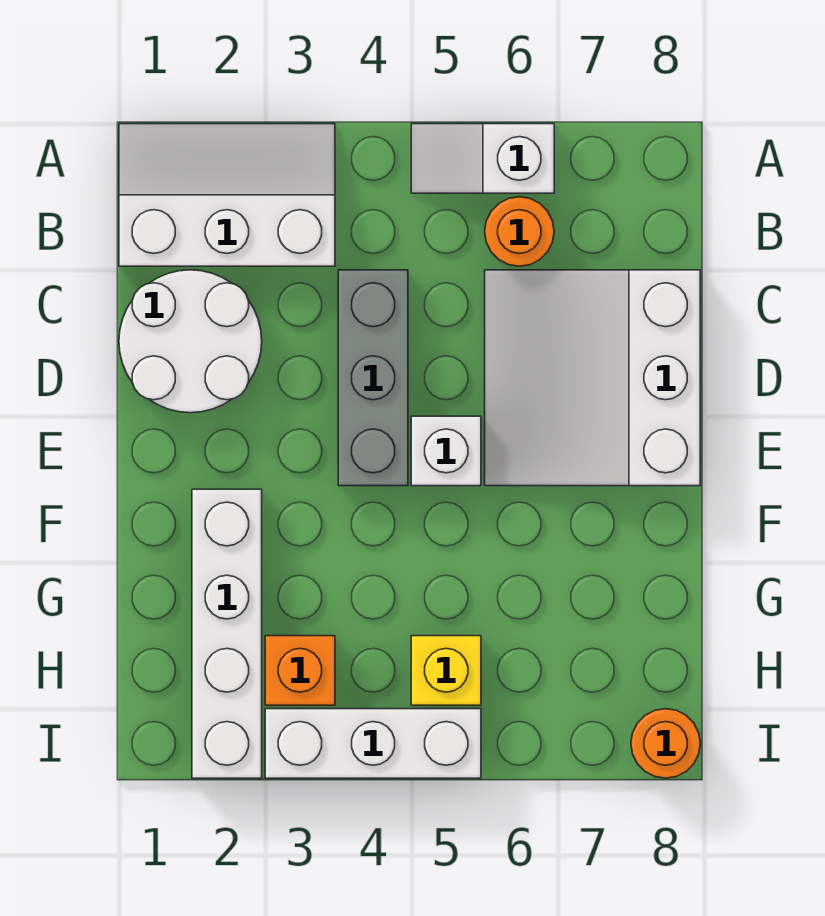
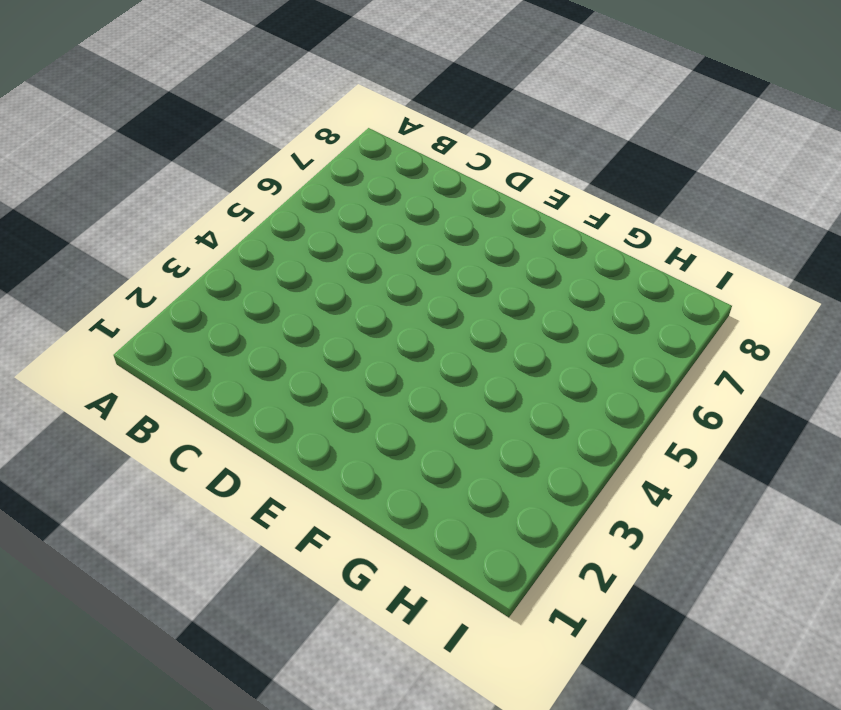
none -> white slope A1:B3 level 1 top B
none -> white slope A5:A6 level 1 top 6
none -> orange round brick B6 level 1

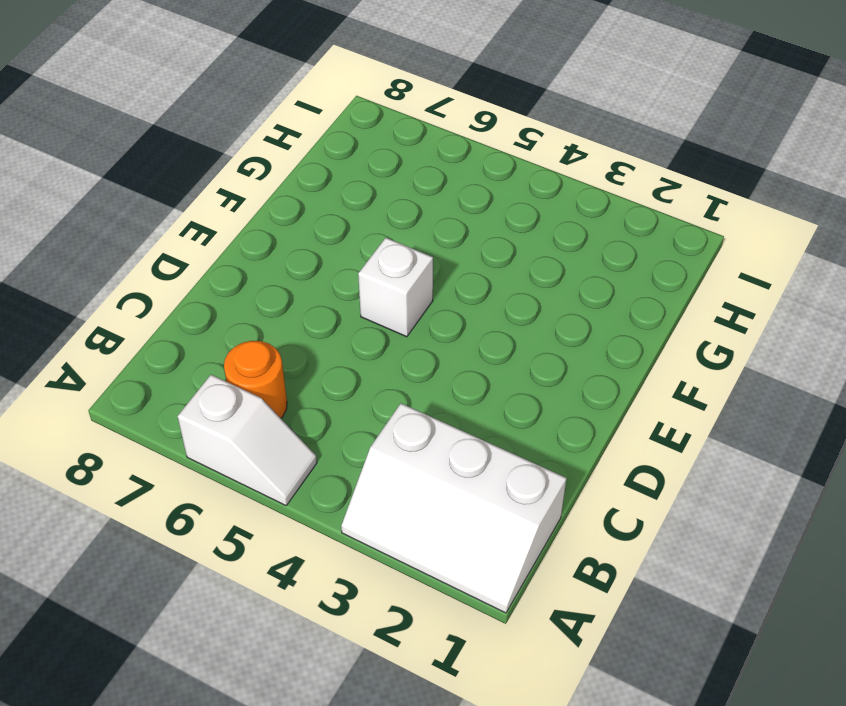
none -> white round brick C1:D2 level 1
none -> grey brick C4:E4 level 1
none -> white slope C6:E8 level 1 top 8

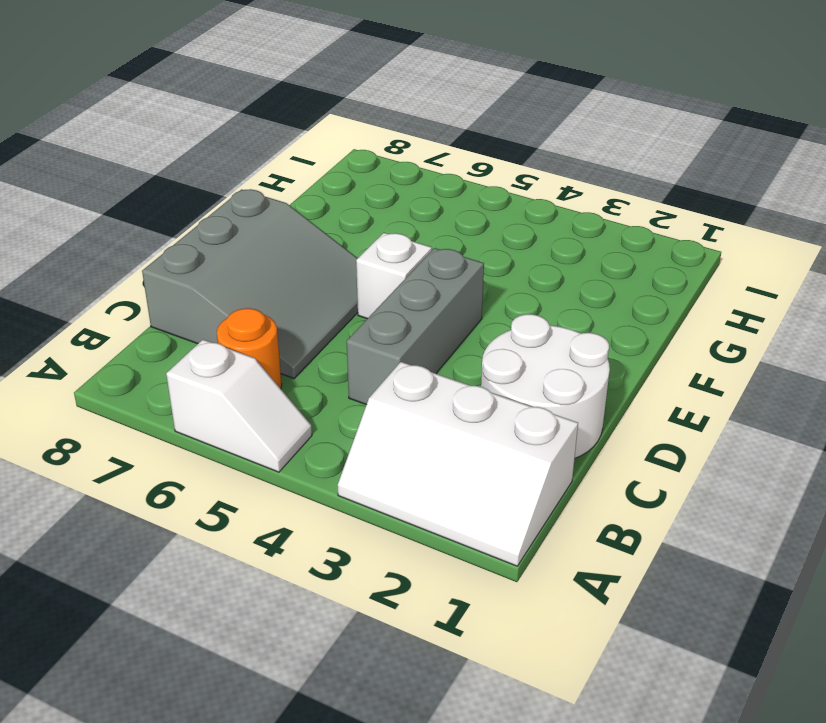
grey slope C6:E8 level 1 top 8 -> white slope C6:E8 level 1 top 8
none -> white brick F2:I2 level 1
none -> orange brick H3 level 1
none -> yellow brick H5 level 1

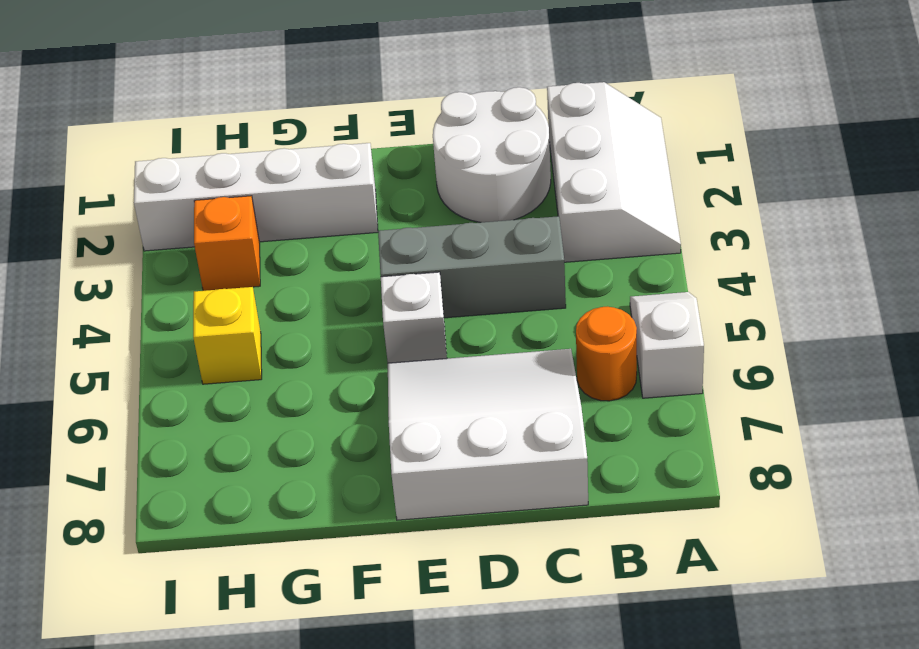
none -> white brick I3:I5 level 1
none -> orange round brick I8 level 1

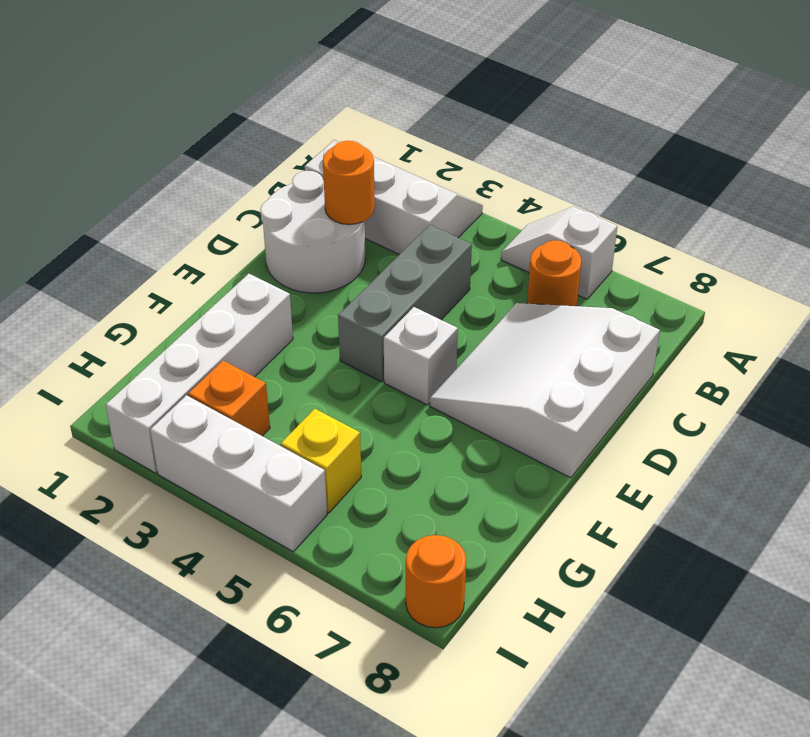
orange round brick C2 level 2 -> none

